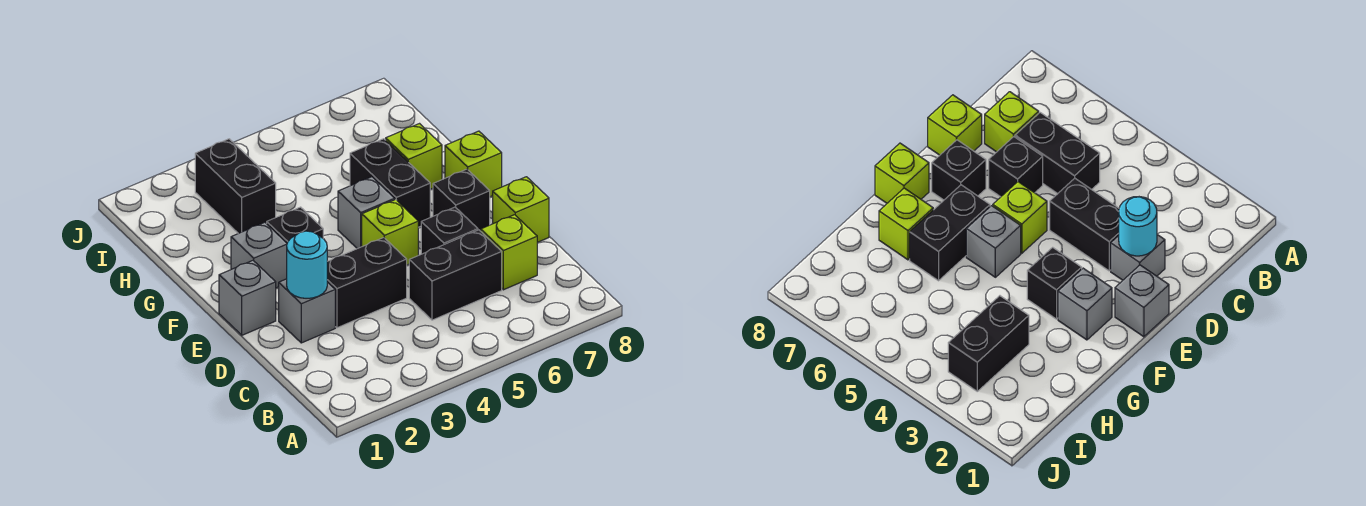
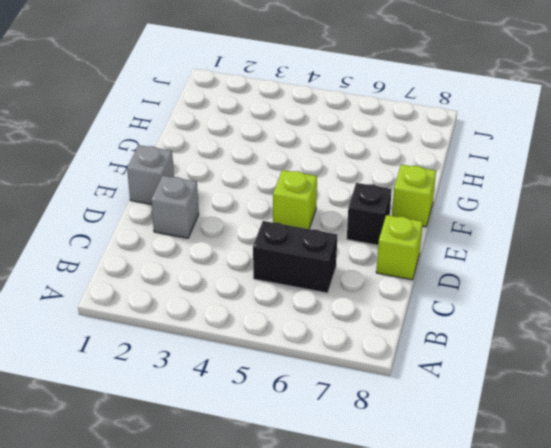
none -> lime brick C7 level 1
none -> black brick D3:D4 level 1
none -> black brick D6 level 1

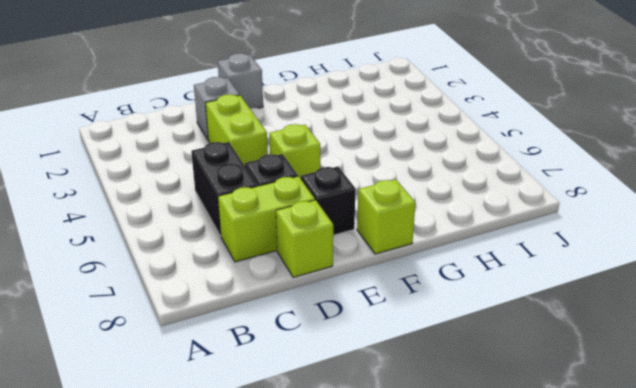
lime brick C7:D7 level 1 -> lime brick C7 level 1
lime brick D3:D4 level 1 -> black brick D3:D4 level 1
none -> grey brick F2 level 1
none -> black brick F3 level 1
none -> grey brick F5 level 1

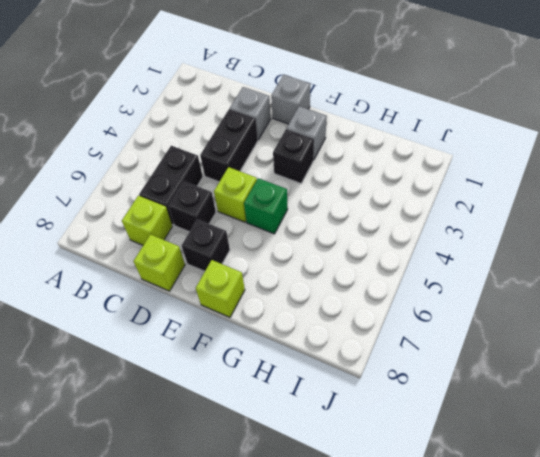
green brick F5 level 1 -> grey brick F5 level 1
none -> black brick F6:G6 level 1
none -> lime brick G7 level 1
none -> black brick H3:I3 level 1

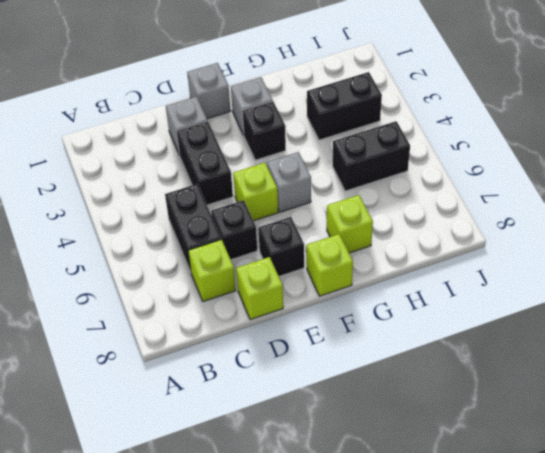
black brick H5:I5 level 1 -> black brick F6:G6 level 1
none -> cyan round brick D2 level 2

